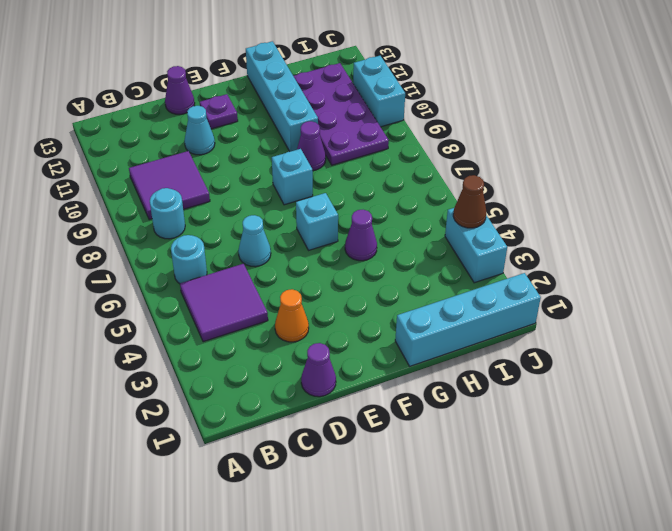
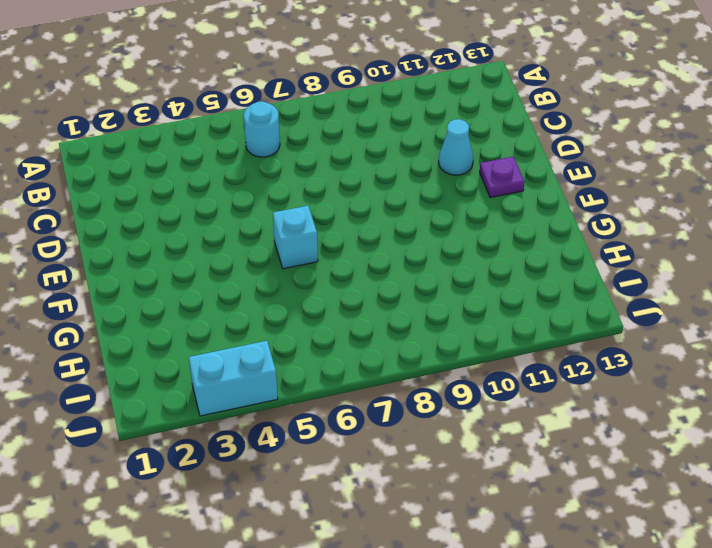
none -> purple tile B4:C5 level 1
none -> cyan round brick B8 level 1
none -> purple tile B9:C10 level 1

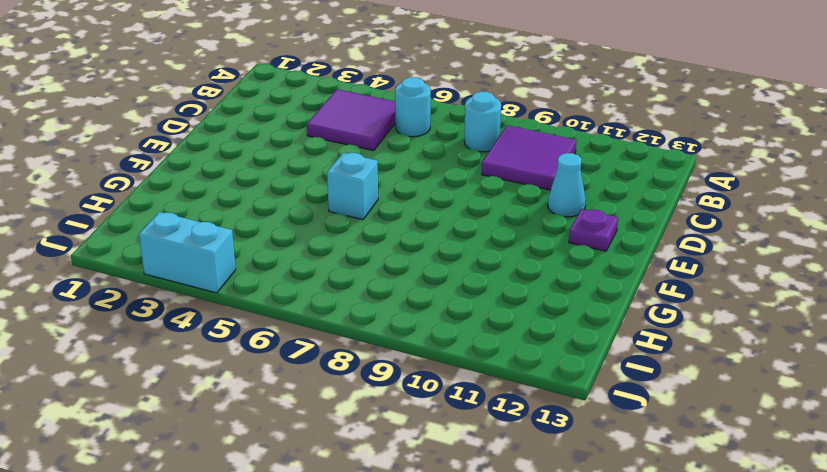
none -> purple cone D1 level 1
none -> orange cone D3 level 1
none -> cyan cone D6 level 1

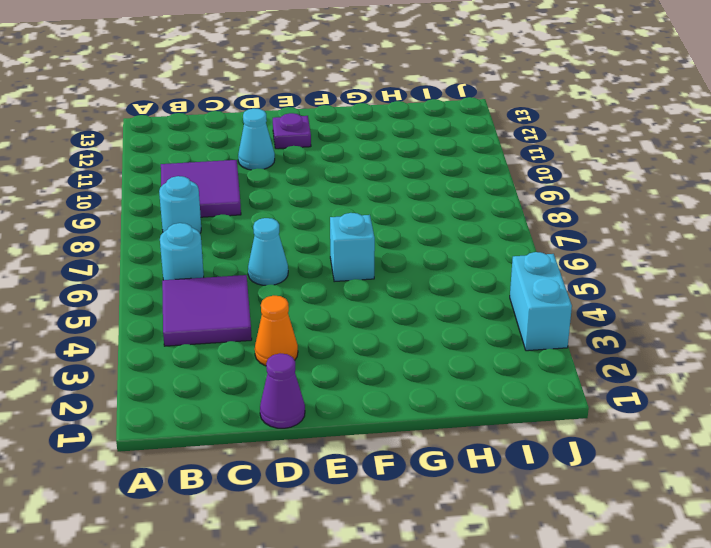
none -> purple cone D13 level 1
none -> cyan brick F8 level 1
none -> cyan brick G1:J1 level 1

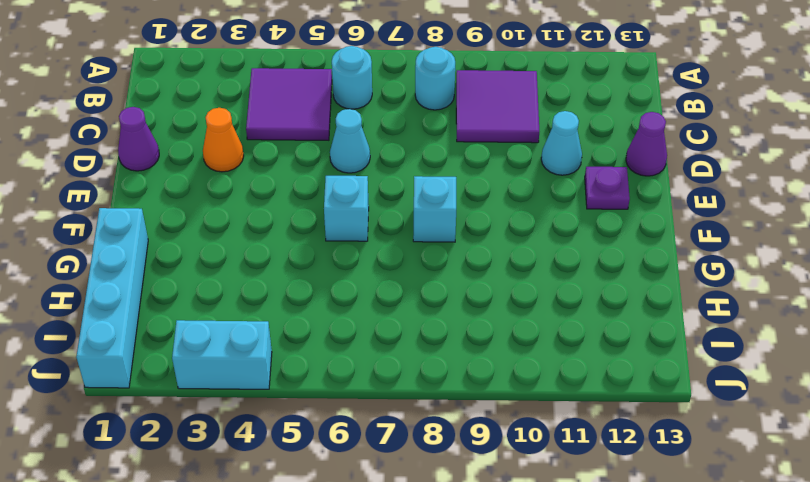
none -> purple cone G5 level 1
none -> purple cone G9 level 1
none -> cyan brick G10:G13 level 1

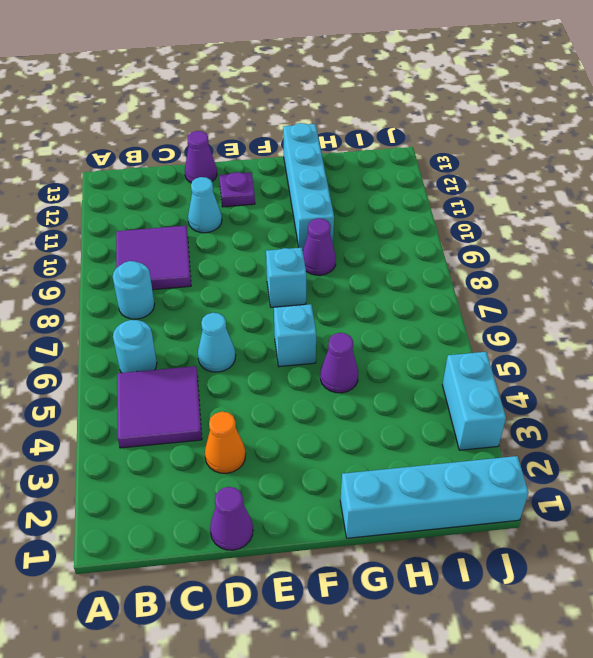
none -> purple plate H9:I12 level 1
none -> cyan brick J10:J11 level 1
none -> brown cone J4 level 2

